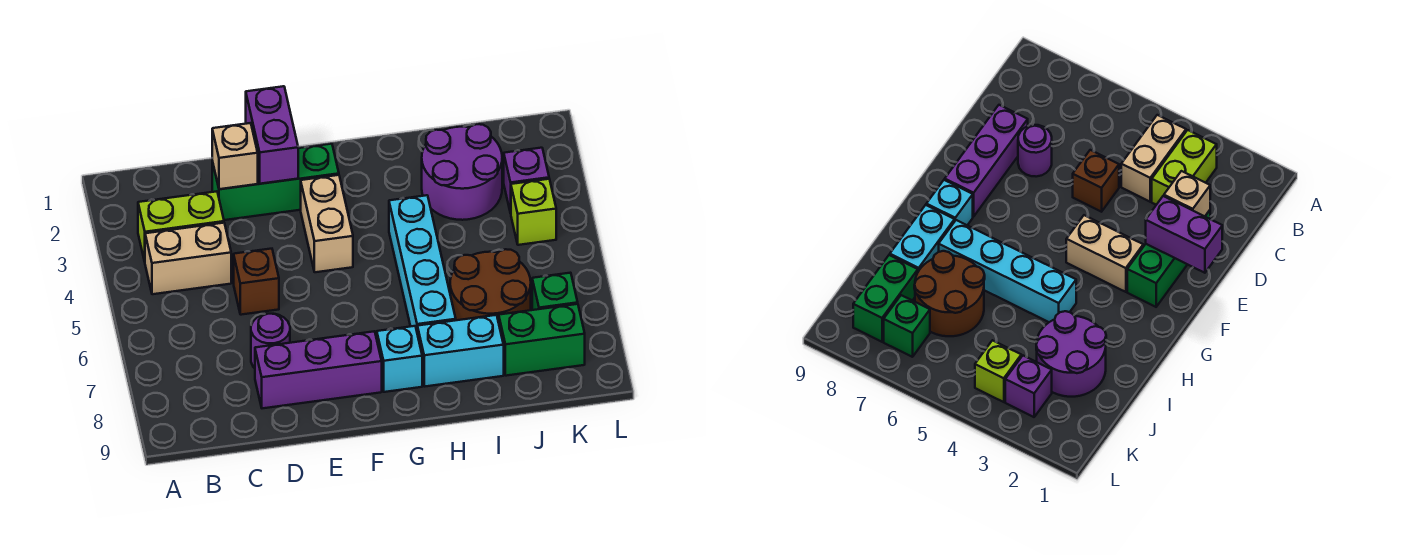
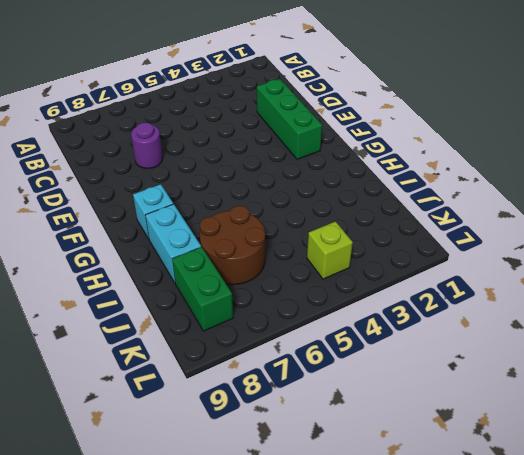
none -> lime brick B3:C3 level 1
none -> tan brick B4:C4 level 1
none -> brown brick D5 level 1

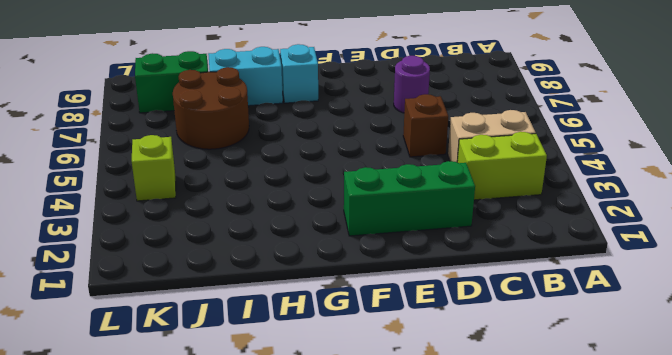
none -> purple brick D8:F8 level 1
none -> tan brick F3:F4 level 1
none -> cyan brick H4:H7 level 1

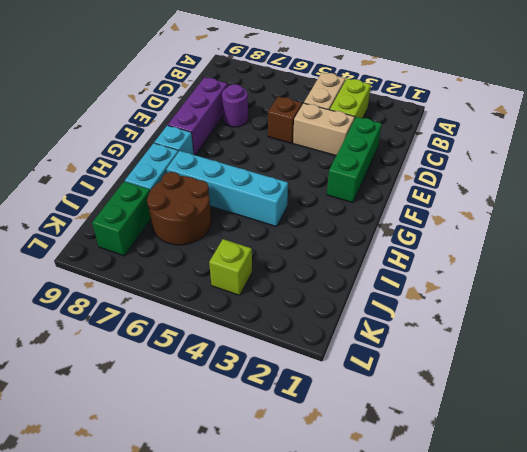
tan brick D3:D4 level 1 -> tan brick F3:F4 level 1
none -> purple round brick I2:J3 level 1
none -> purple brick K3 level 1
none -> green brick K7 level 1

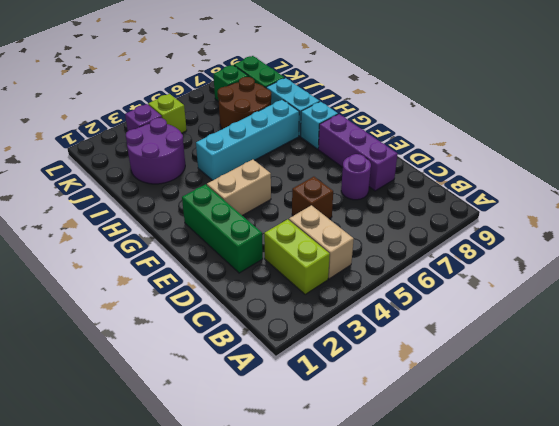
none -> tan brick D2 level 2
none -> purple brick E1:E2 level 2

